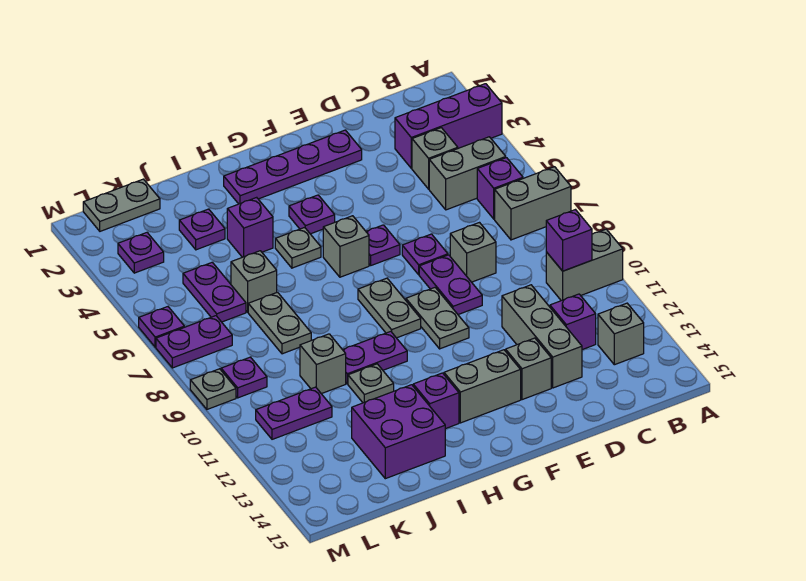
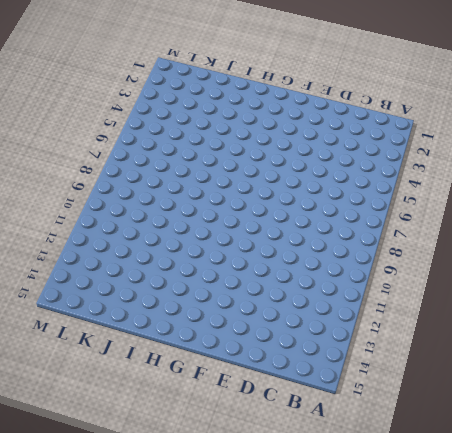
none -> purple brick A3:C3 level 1
none -> grey brick A7:B7 level 1
none -> grey brick A10:B10 level 1
none -> grey brick B5:C5 level 1

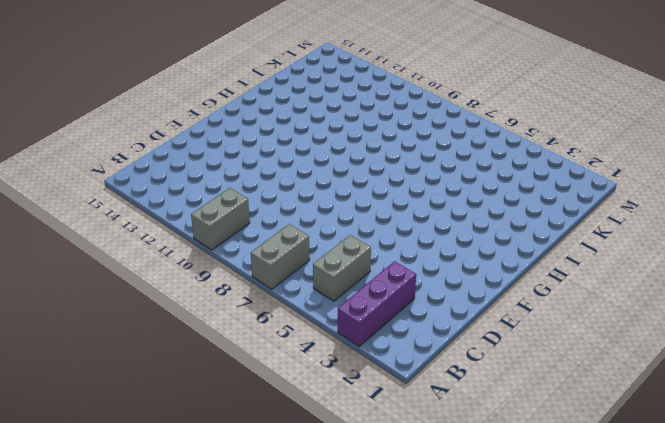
none -> purple brick B6 level 1
none -> grey brick B13 level 1
none -> grey brick C4 level 1
none -> purple brick C12 level 1

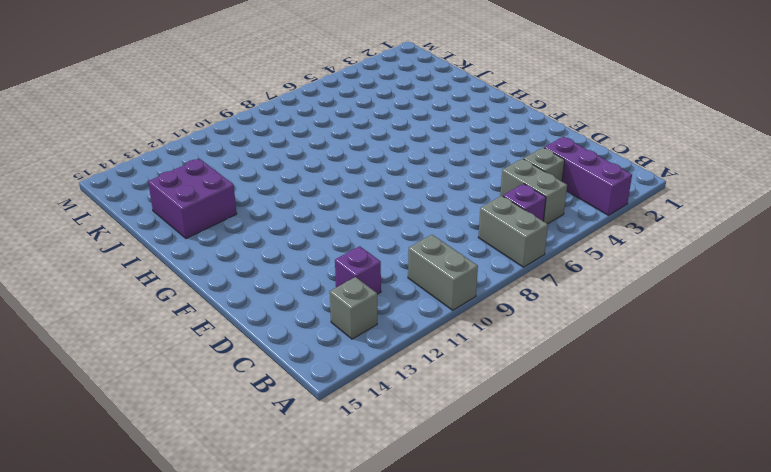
none -> grey brick D8 level 1
none -> grey brick D11:D13 level 1
none -> purple plate E2:H2 level 1
none -> purple plate E7 level 1

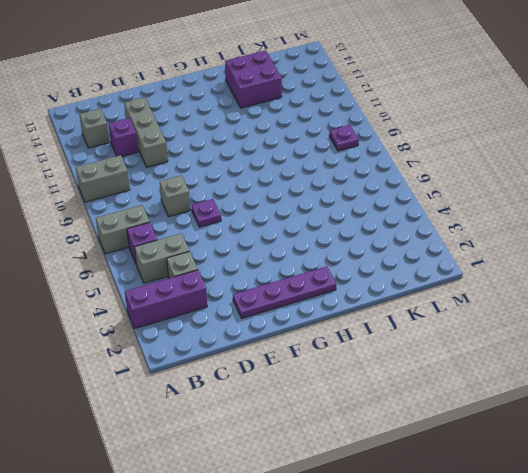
none -> purple plate E8:E9 level 1
none -> grey brick E13 level 1
none -> purple plate F6 level 1
none -> grey plate F9:F10 level 1

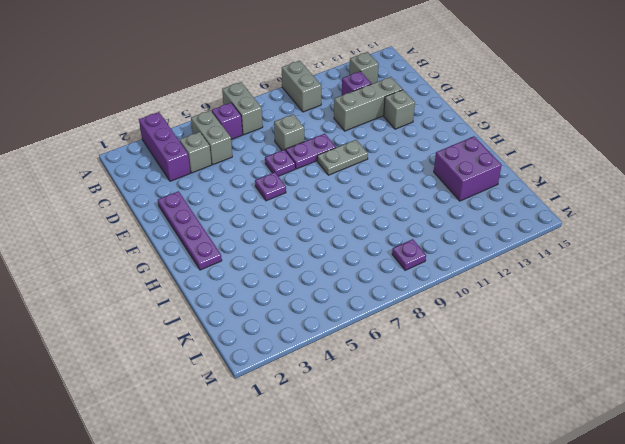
none -> grey brick F13:G13 level 1
none -> purple plate G4 level 1
none -> grey brick G6 level 1
none -> grey plate G8:G9 level 1

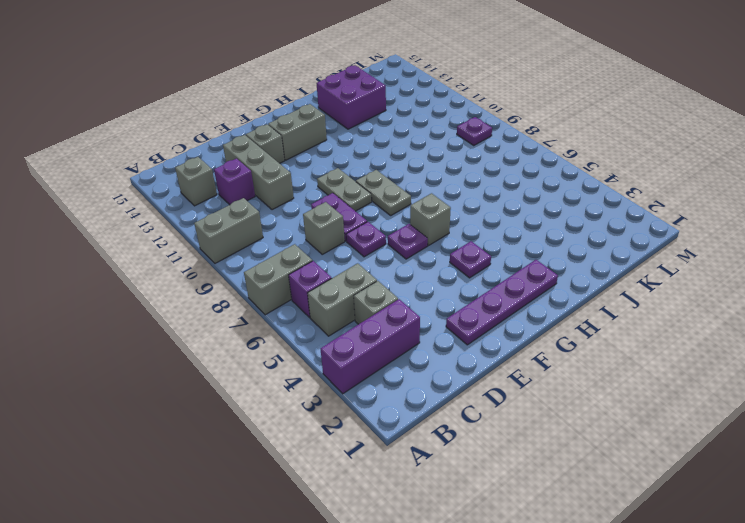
none -> grey plate H5 level 1
none -> purple plate H10:I10 level 1
none -> purple brick H13 level 1
none -> purple brick I4 level 1

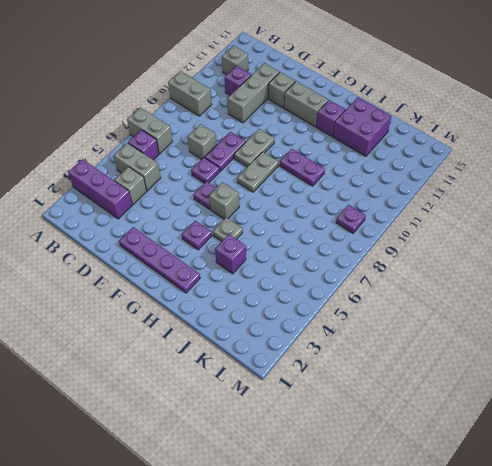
none -> grey plate I11 level 1
none -> purple plate J3 level 1
none -> grey brick J6 level 1
none -> grey plate J7:J8 level 1

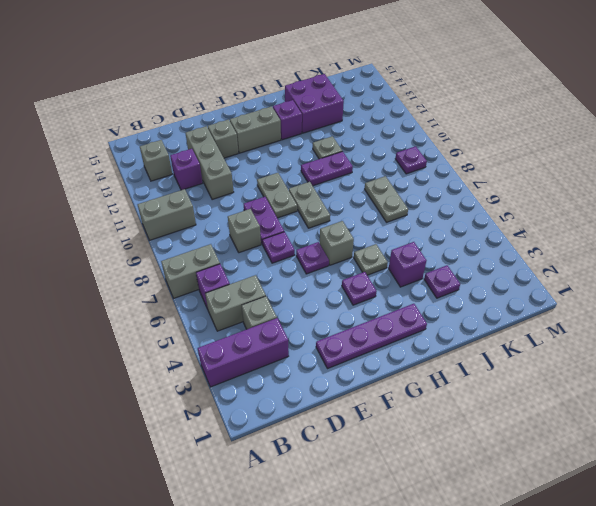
none -> grey brick J6 level 1
none -> grey brick J10 level 1
none -> grey plate K1:L1 level 1
none -> purple plate K5:K6 level 1

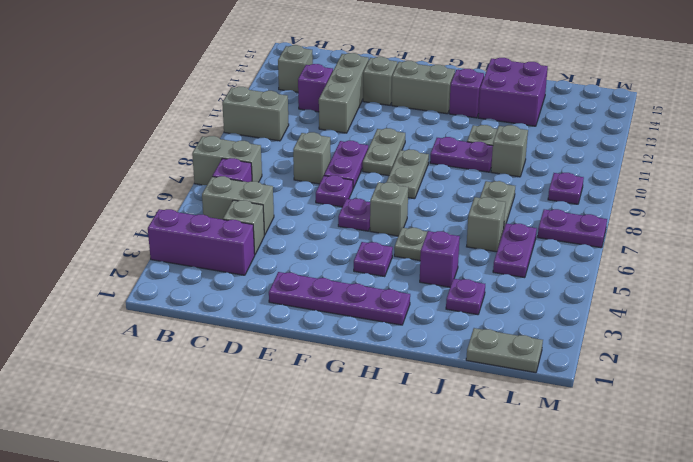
none -> purple plate K11:L11 level 1
none -> purple plate L3 level 1
none -> purple plate M6 level 1
none -> grey plate M9 level 1

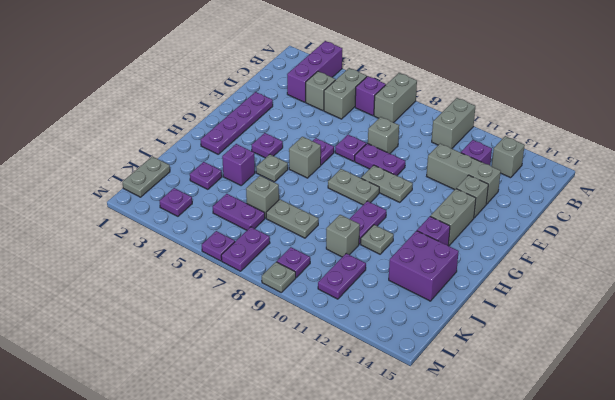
none -> purple brick B10 level 2

